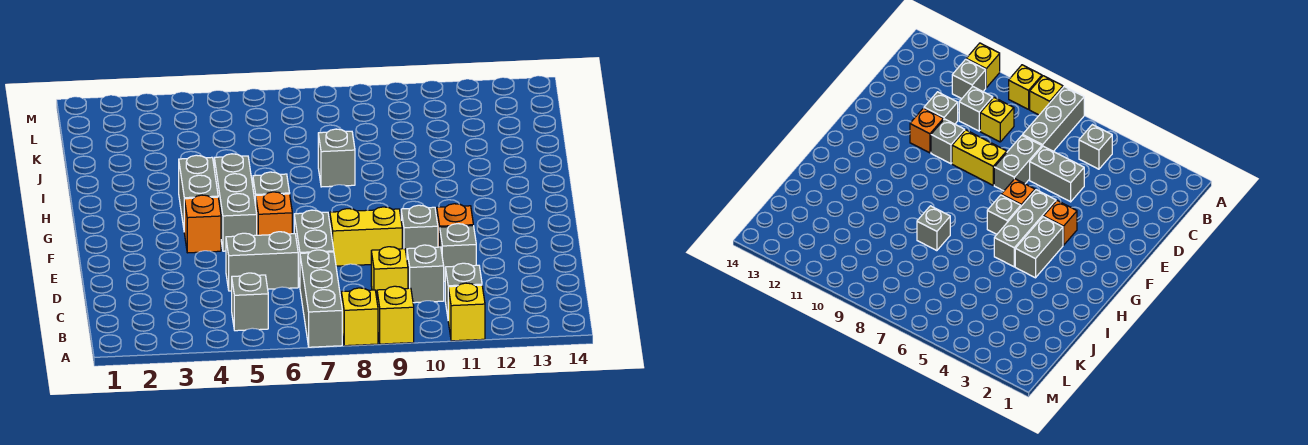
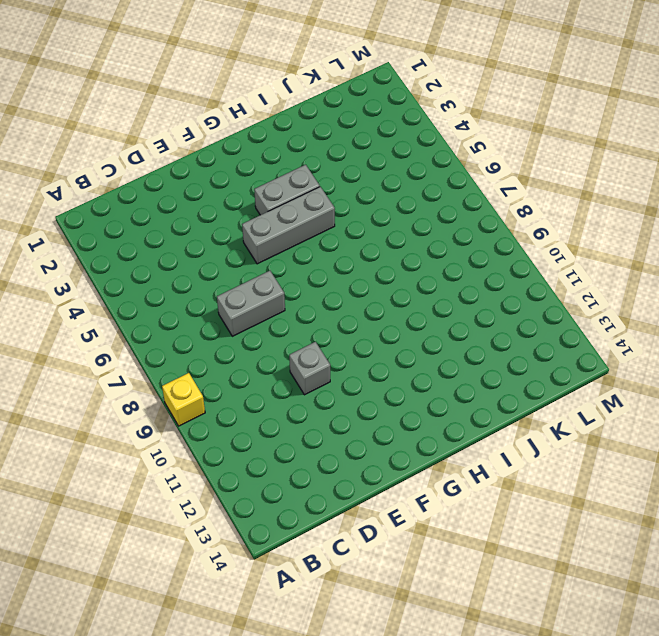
none -> grey brick A7:C7 level 1
none -> yellow brick A8 level 1
none -> yellow brick A11 level 1

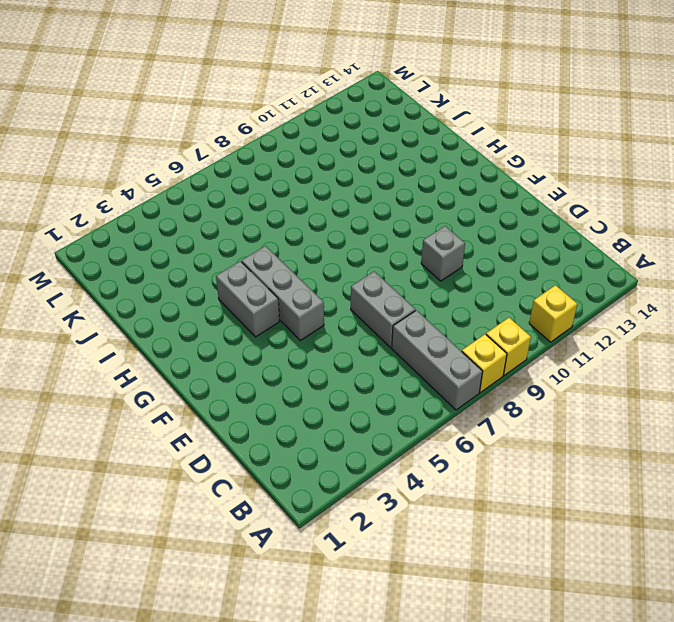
none -> grey brick B5 level 1
none -> grey brick B11 level 1
none -> yellow brick C9 level 1

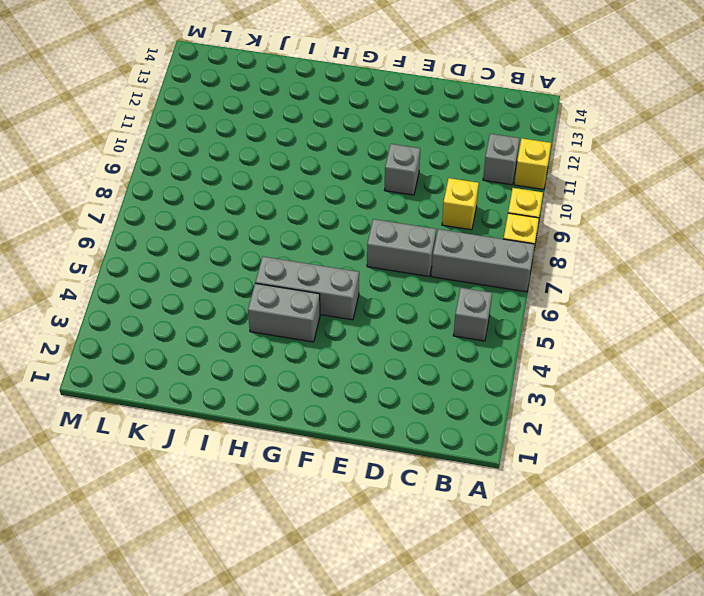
none -> grey brick C10 level 1
none -> grey brick D5:D6 level 1
none -> grey brick D11 level 1

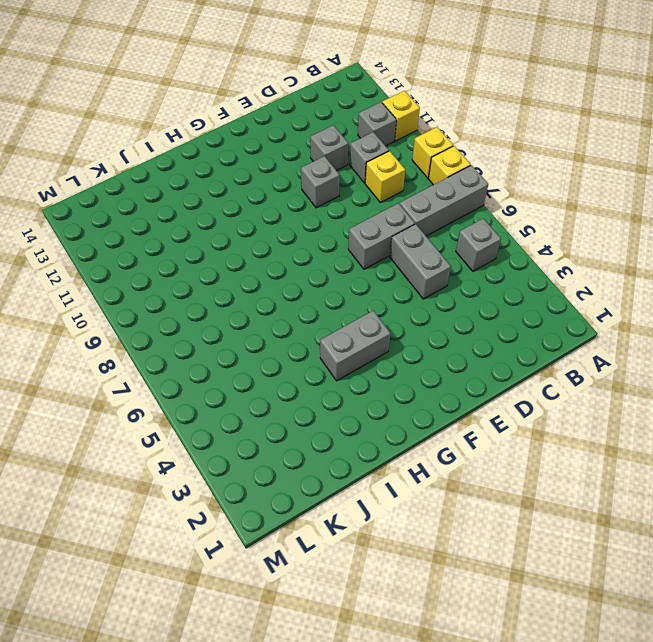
none -> yellow brick E8:E9 level 1
none -> orange brick E11 level 1
none -> orange brick F4 level 1

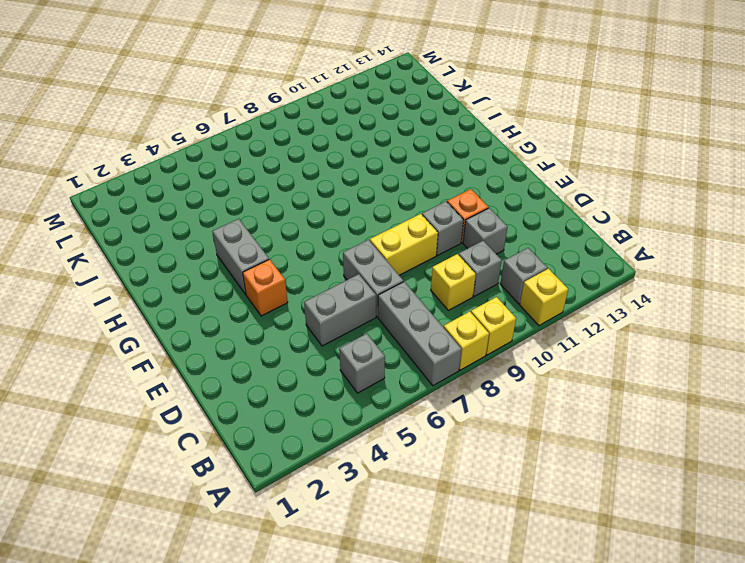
none -> grey brick F5:H5 level 1
none -> orange brick F6 level 1
none -> grey brick G6 level 1

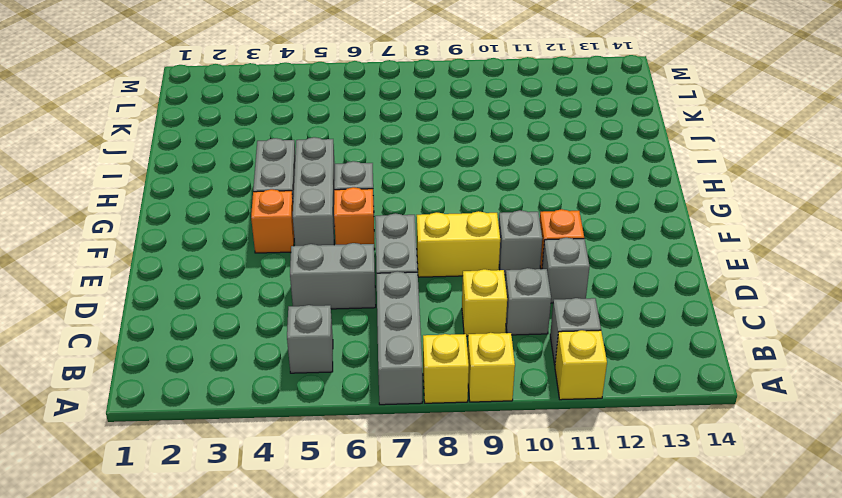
none -> grey brick I8 level 1

